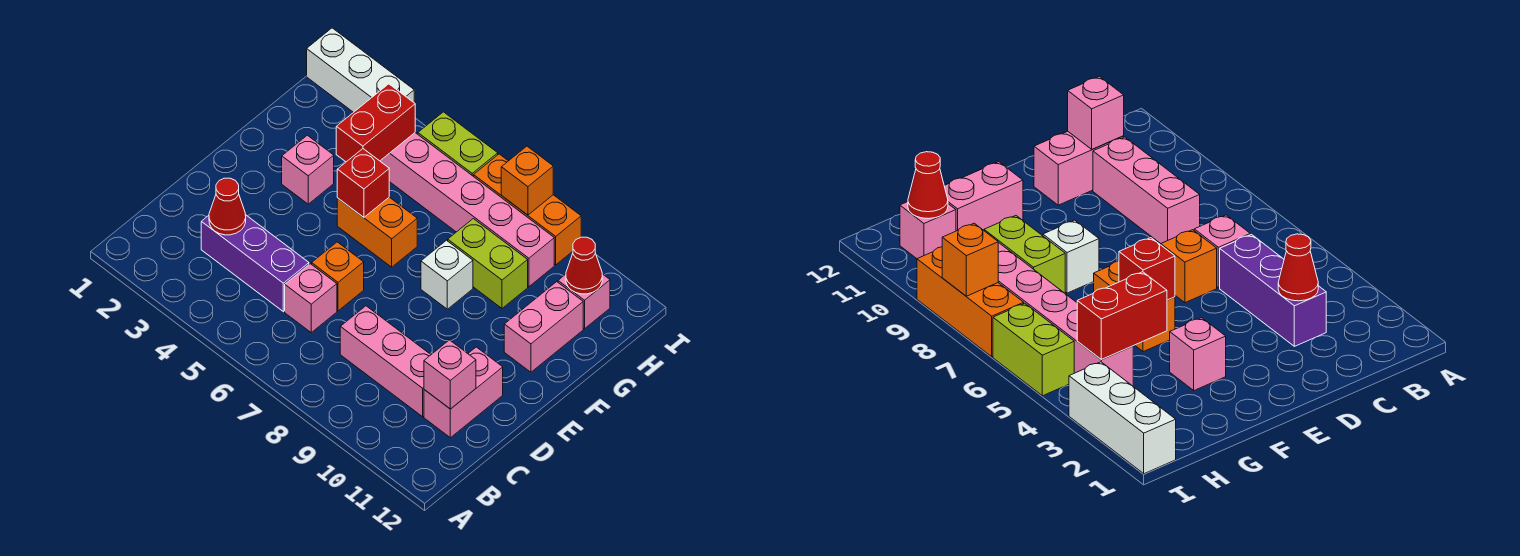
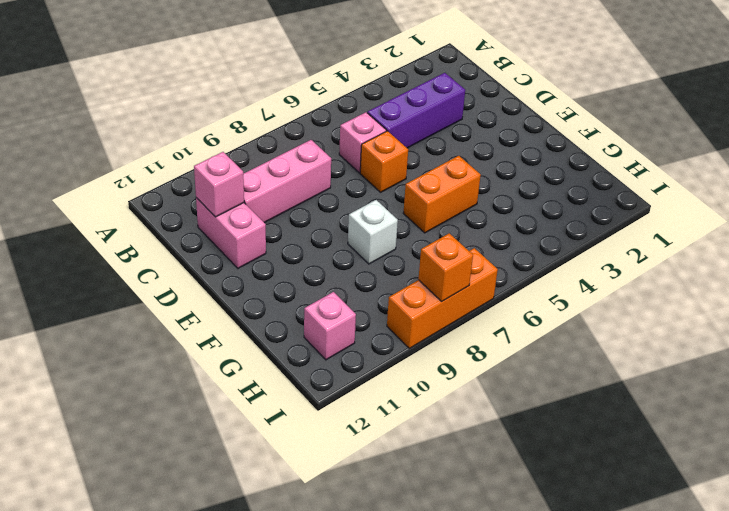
none -> pink brick F3 level 1
none -> pink brick F11:G11 level 1
none -> lime brick G8:G9 level 1

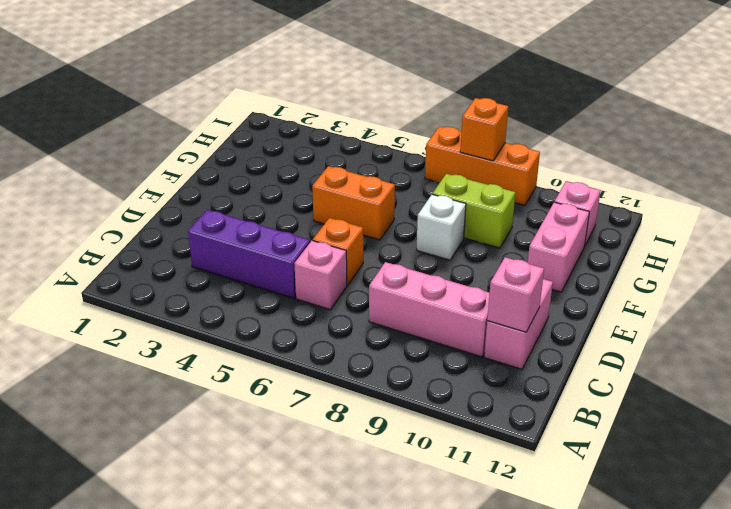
none -> pink brick F3 level 1
none -> pink brick H4:H9 level 1
none -> white brick I1:I3 level 1

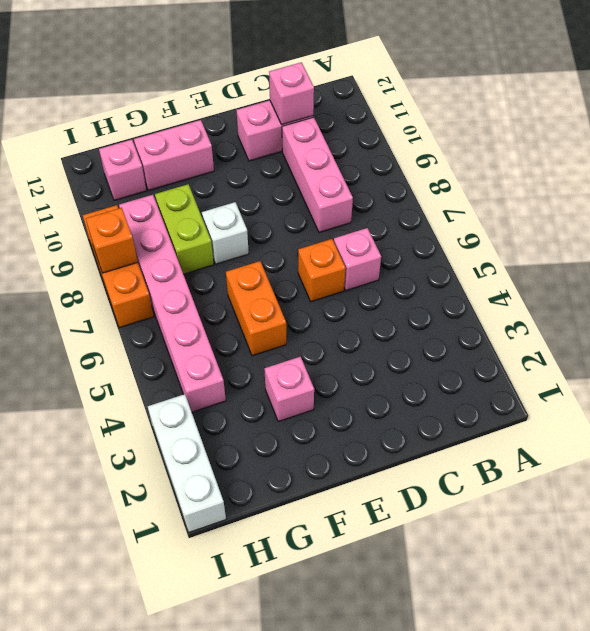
none -> purple brick C3:C5 level 1
none -> lime brick I5:I6 level 1
none -> red cone C3 level 2

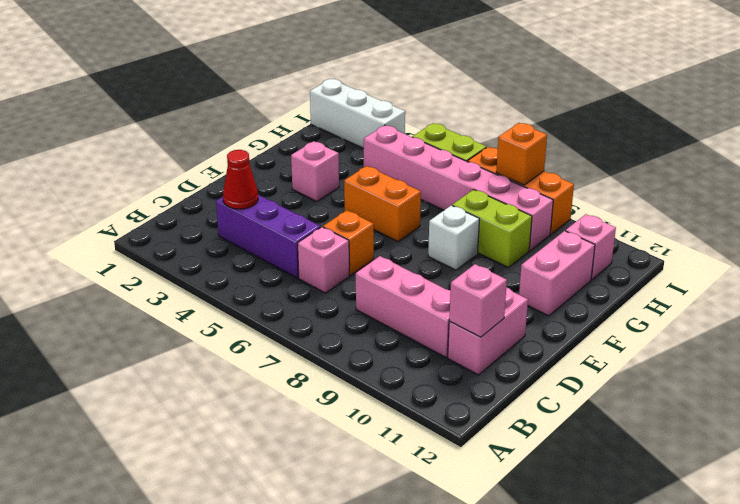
none -> red brick F5 level 2
none -> red brick G4:H4 level 2
none -> red cone H11 level 2

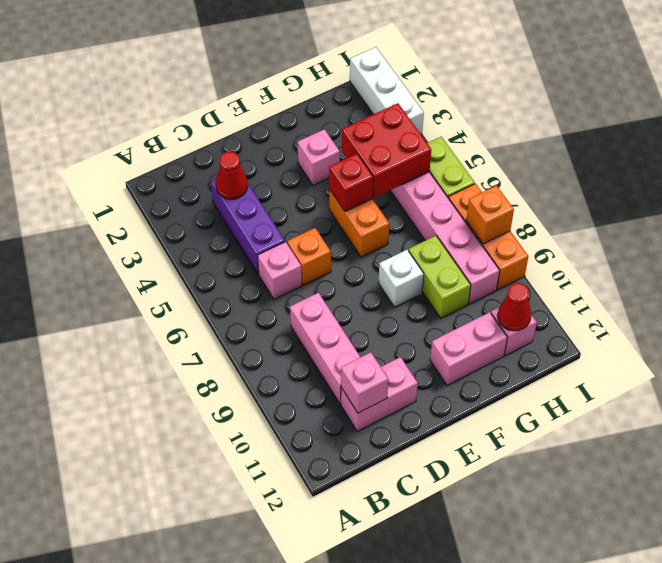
red brick G4:H5 level 2 -> red brick G4:H4 level 2

